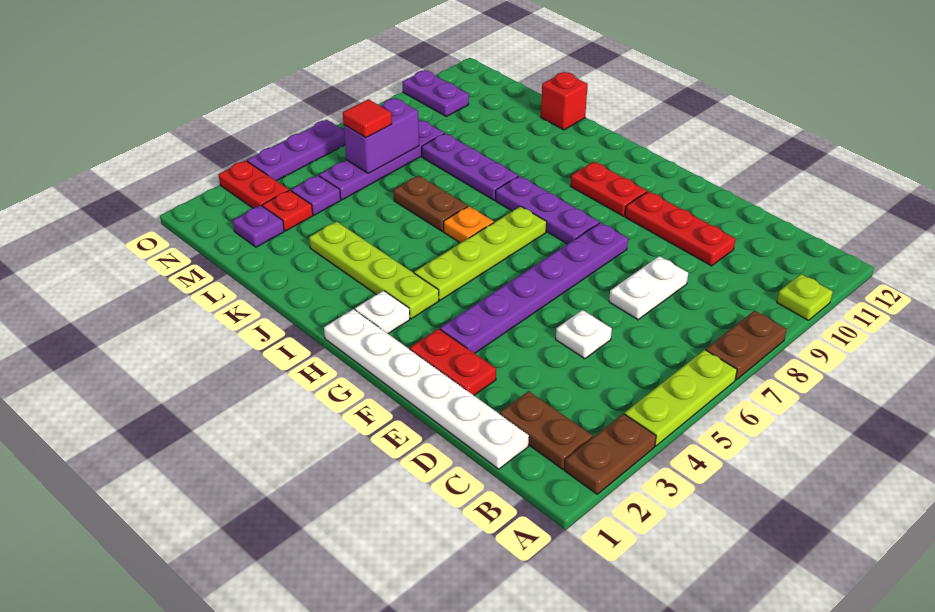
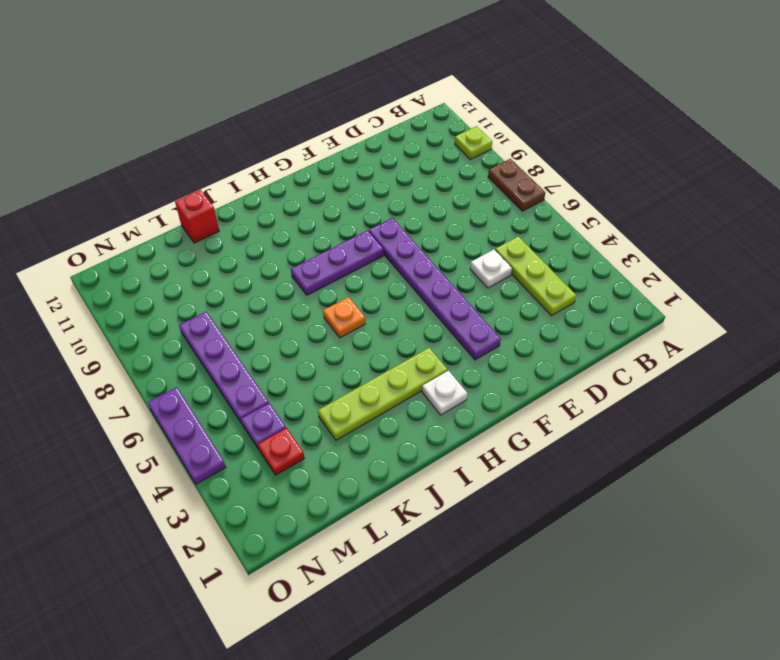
lime plate C3:C5 level 1 -> lime plate A4:A6 level 1
none -> brown plate A2:A3 level 1
none -> brown plate B2:C2 level 1
none -> white plate C1:H1 level 1

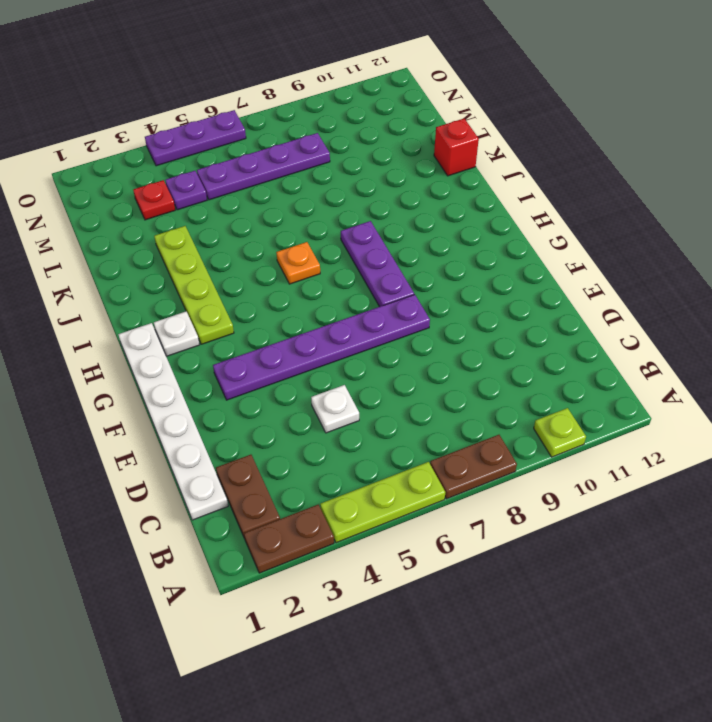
none -> white plate D7:D8 level 1
none -> red plate D10:F10 level 1
none -> red plate E2:F2 level 1

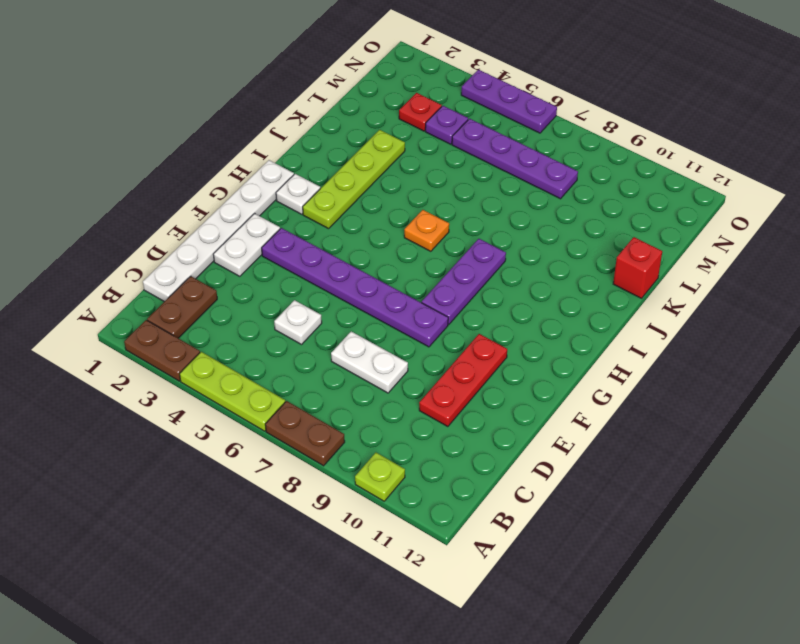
white plate E2:F2 level 1 -> red plate E2:F2 level 1
none -> red plate G10:H10 level 1
none -> lime plate H4:H7 level 1
none -> brown plate J6:K6 level 1

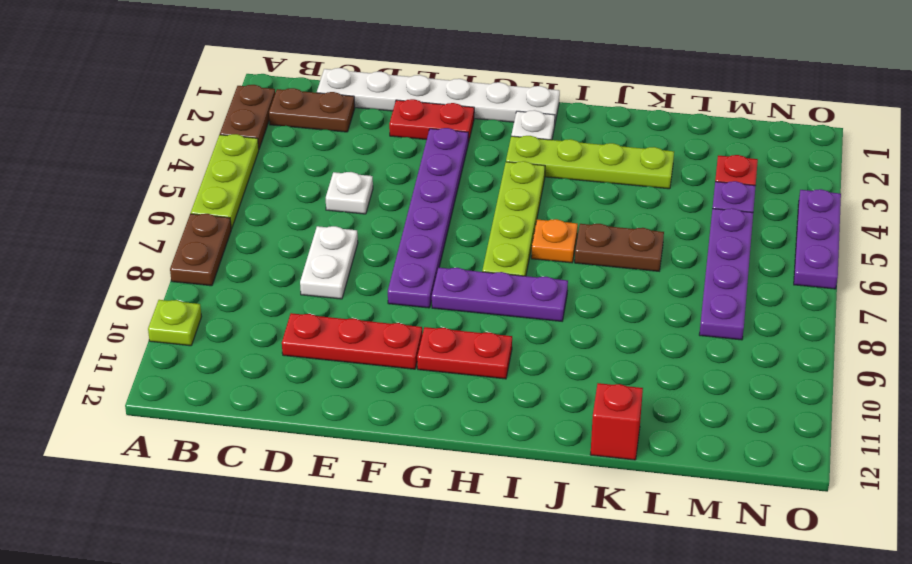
none -> purple plate J8:L8 level 1
none -> purple plate M2 level 1
none -> red plate N3:O3 level 1

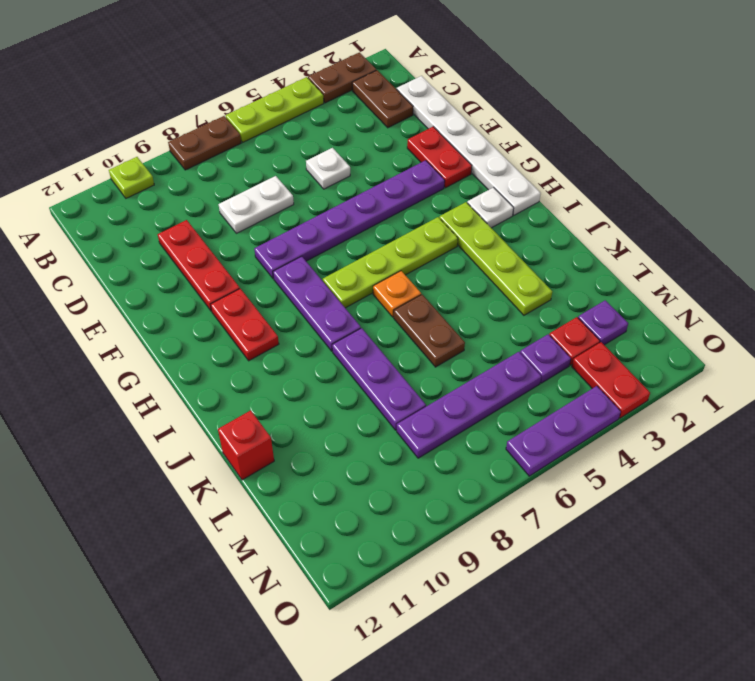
none -> purple plate N10:O10 level 1
none -> purple brick M6:M7 level 2
none -> red tile M6 level 3

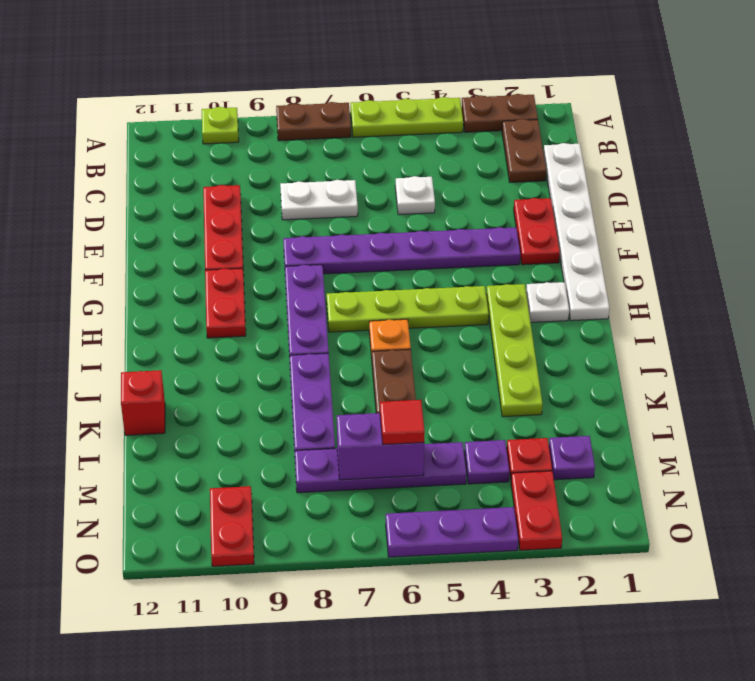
red plate N10:O10 level 1 -> purple plate N10:O10 level 1

